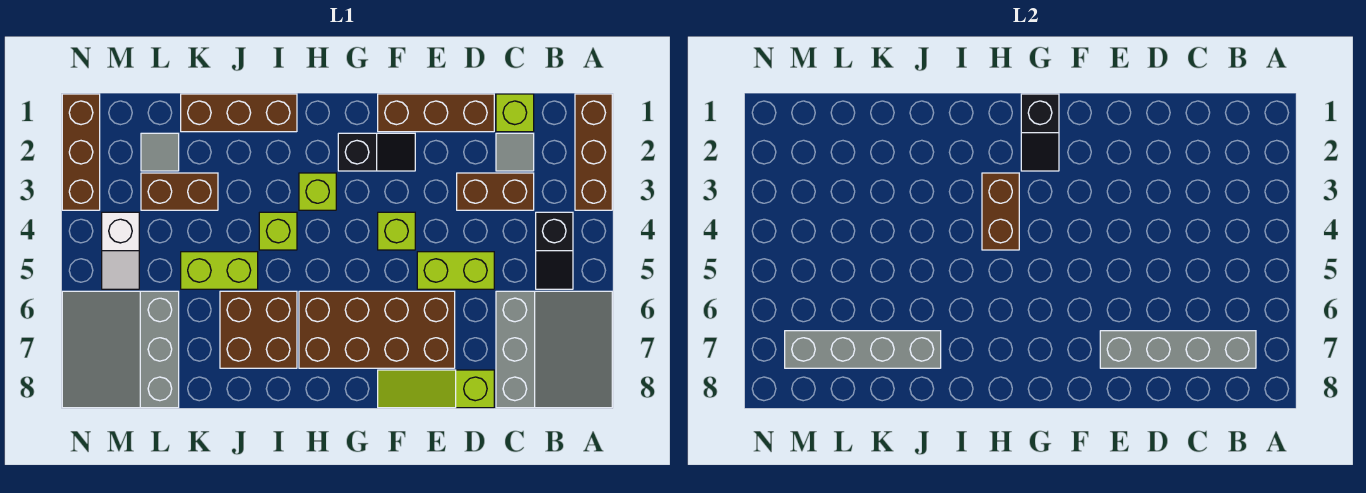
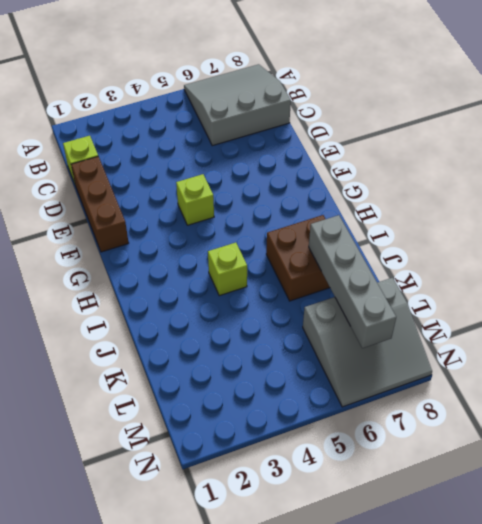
none -> brown brick A1:A3 level 1
none -> black slope B4:B5 level 1 top 4
none -> grey tile C2 level 1

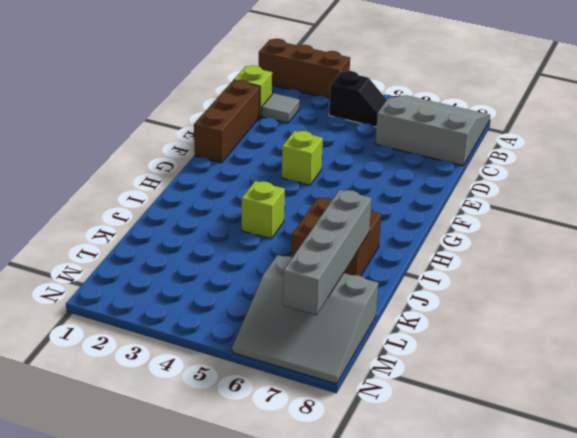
none -> brown brick C3:D3 level 1
none -> lime brick D5:E5 level 1
none -> lime slope D8:F8 level 1 top D

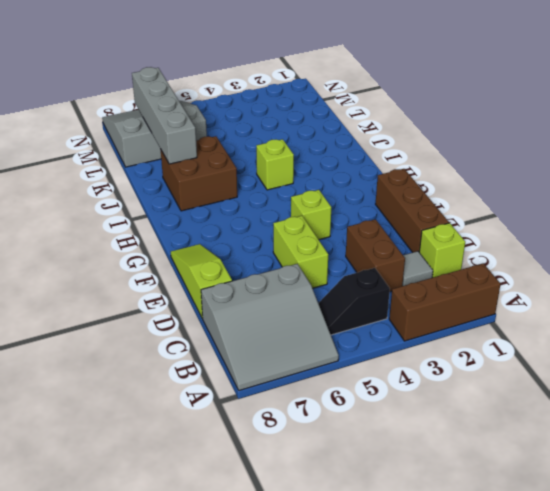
none -> brown brick E6:H7 level 1
none -> black slope F2:G2 level 1 top G
none -> lime brick H3 level 1

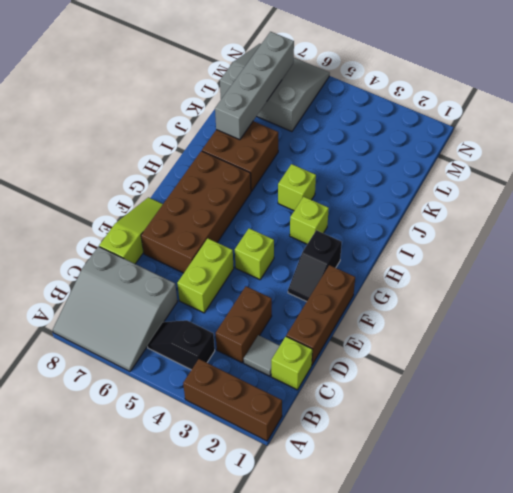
none -> brown brick I1:K1 level 1
none -> lime brick J5:K5 level 1
none -> brown brick K3:L3 level 1

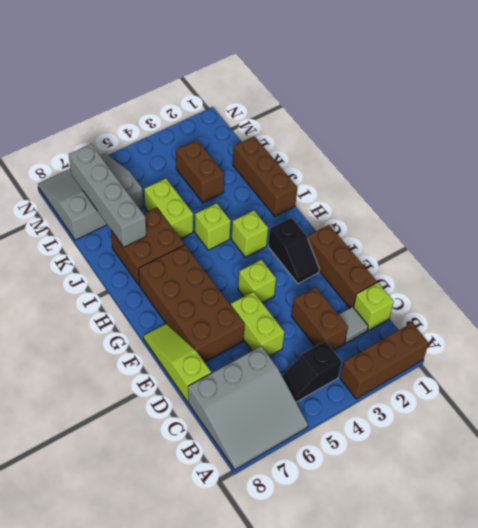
none -> grey tile L2 level 1
none -> white slope M4:M5 level 1 top 4
none -> brown brick N1:N3 level 1

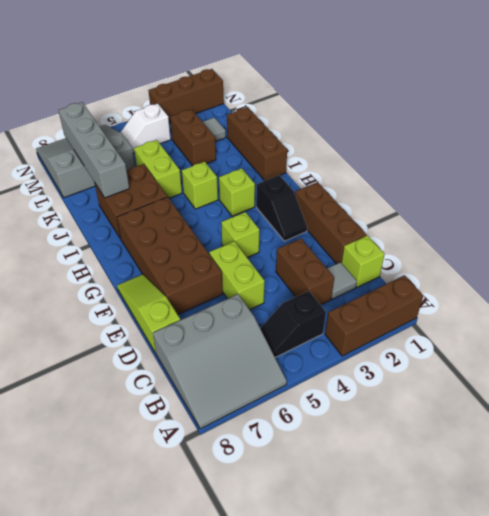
none -> grey brick B7:E7 level 2
none -> black slope G1:G2 level 2 top 1
none -> brown brick H3:H4 level 2

